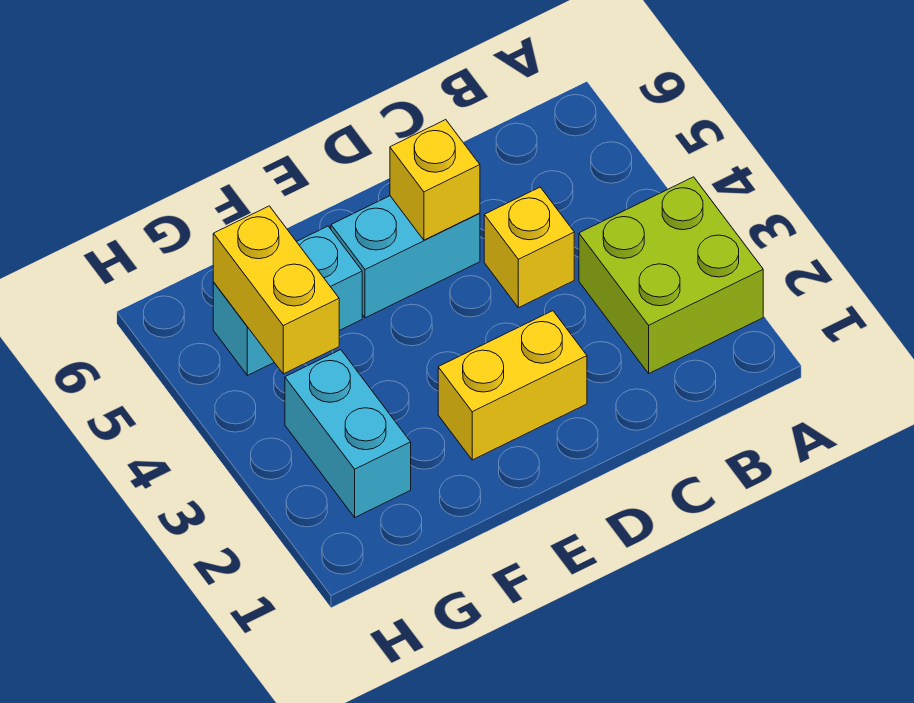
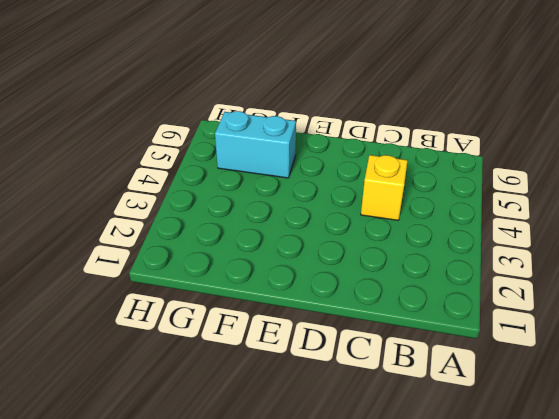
none -> lime brick A2:B3 level 1
none -> yellow brick D2:E2 level 1

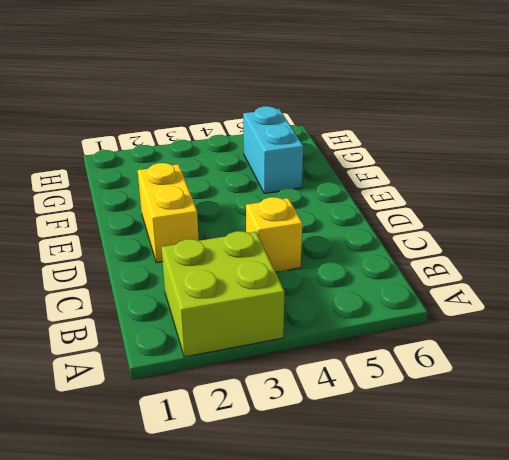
none -> cyan brick D5:E5 level 1
none -> cyan brick G2:G3 level 1

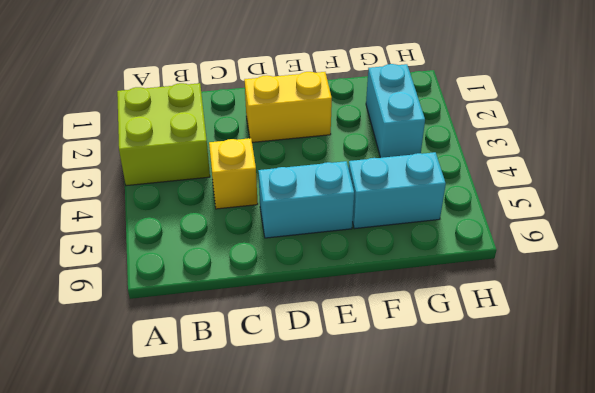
none -> yellow brick D5 level 2
none -> yellow brick G4:G5 level 2

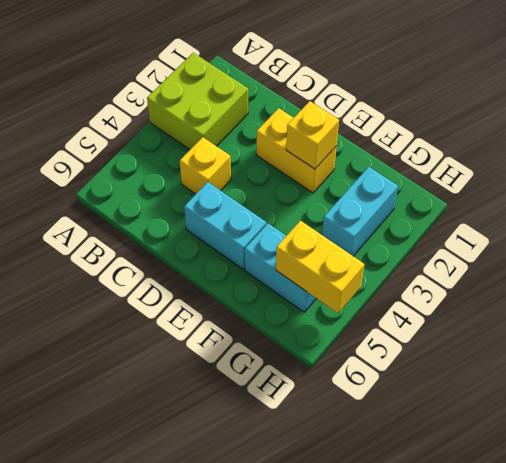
yellow brick E2 level 2 -> yellow brick D5 level 2
yellow brick G5:H5 level 2 -> yellow brick G4:G5 level 2

